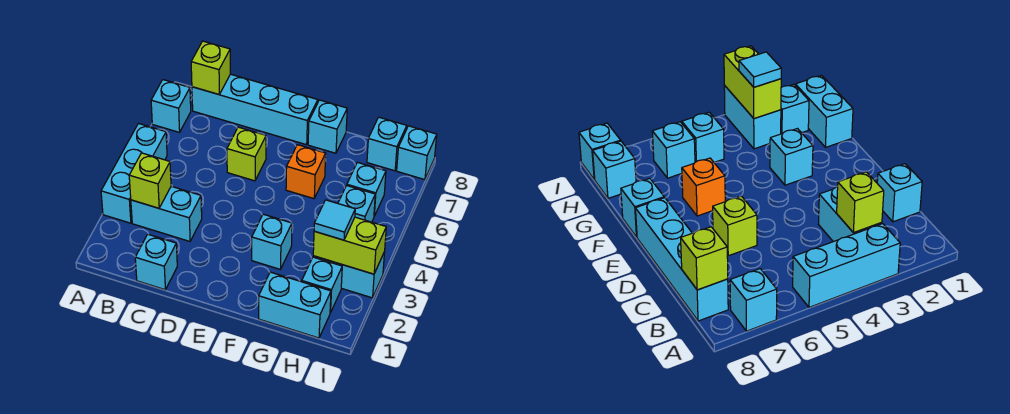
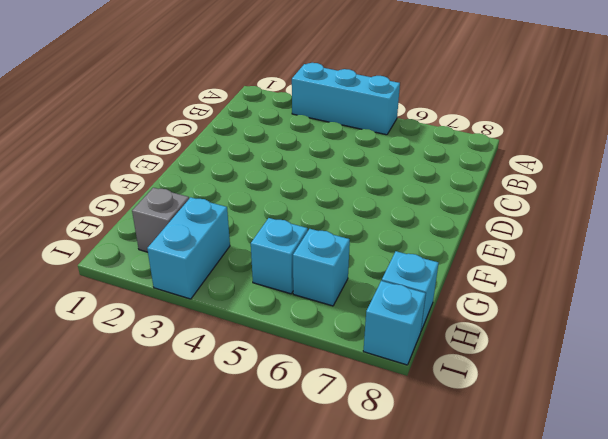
grey brick H2 level 1 -> cyan brick H2 level 1
none -> cyan brick A7 level 1
none -> cyan brick B3:C3 level 1
none -> cyan brick B8:E8 level 1

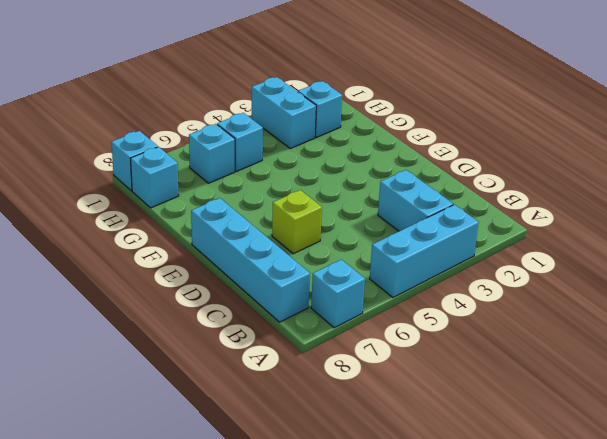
none -> cyan brick C1 level 1
none -> cyan brick F3 level 1
none -> orange brick F6 level 1

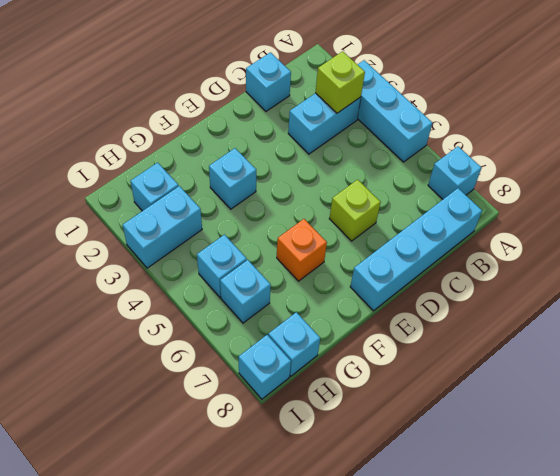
none -> cyan brick F8 level 1
none -> cyan brick G1:H1 level 1
none -> lime brick B8 level 2

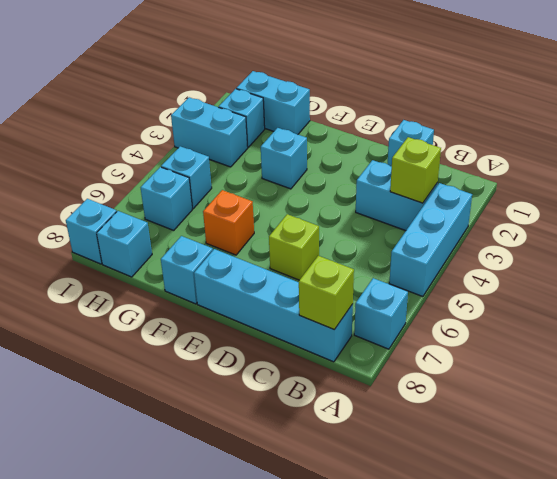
none -> lime brick H3:I3 level 2
none -> cyan tile H3 level 3

